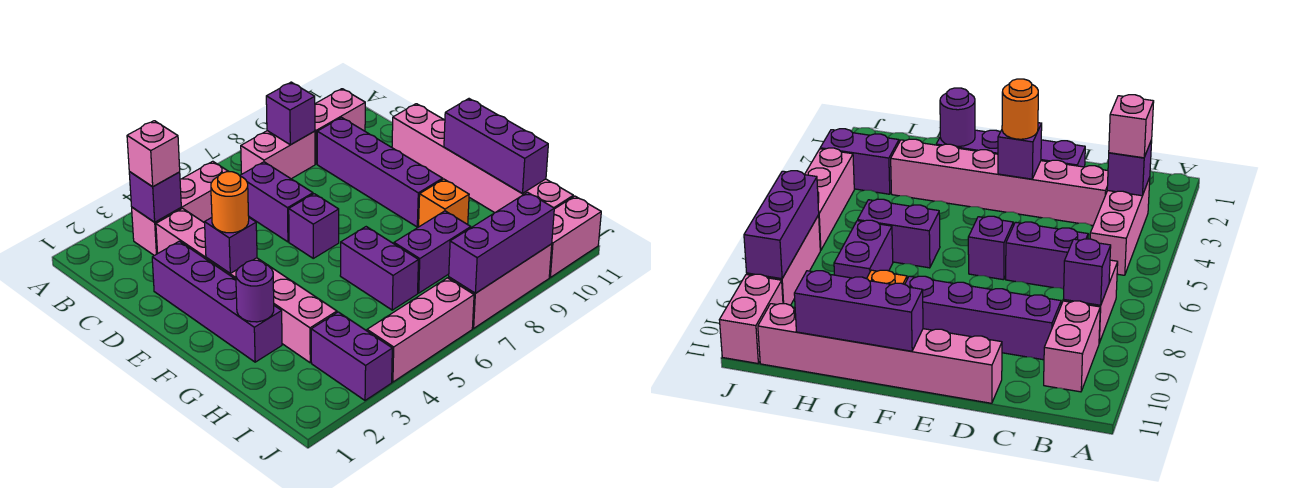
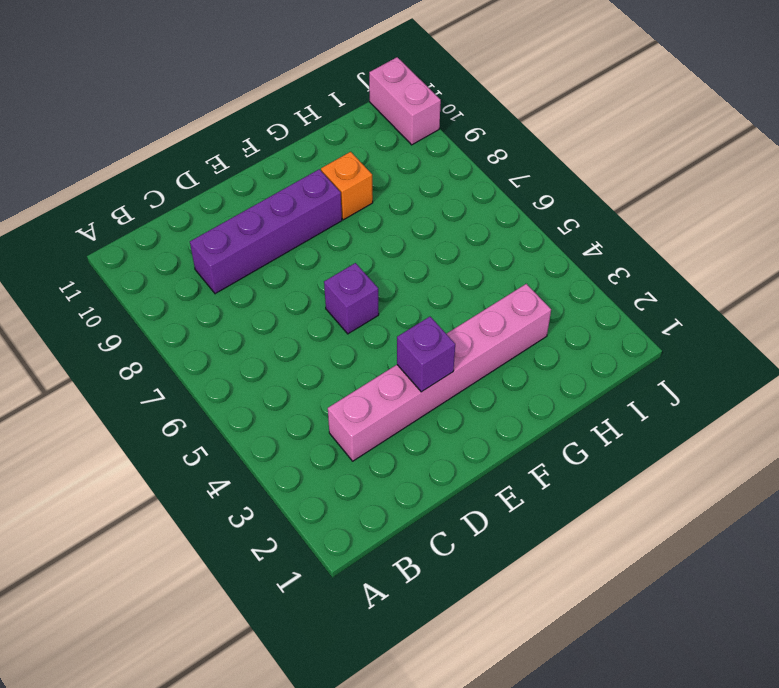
none -> pink brick B3:B5 level 1
none -> pink brick B7:B8 level 1
none -> pink brick B9:B10 level 1

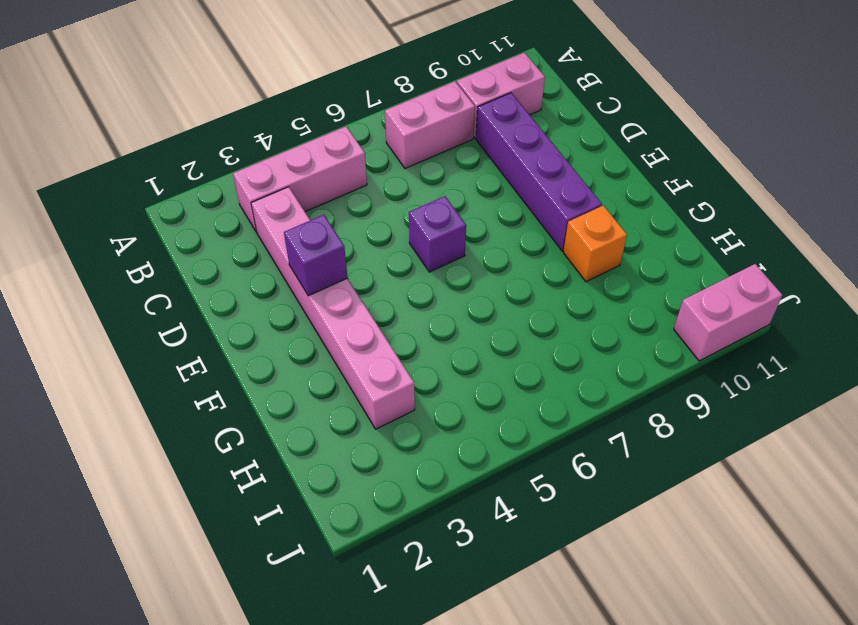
none -> purple brick C6:D6 level 1
none -> purple brick D2:G2 level 1
none -> pink brick D11:I11 level 1

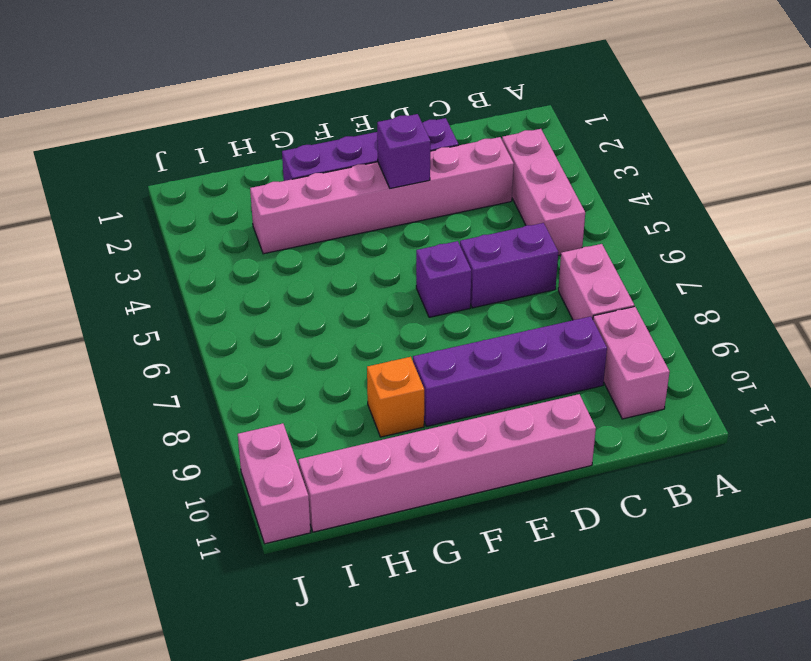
none -> purple brick G6:H6 level 1
none -> purple brick H7:H8 level 1
none -> purple brick I3:J3 level 1

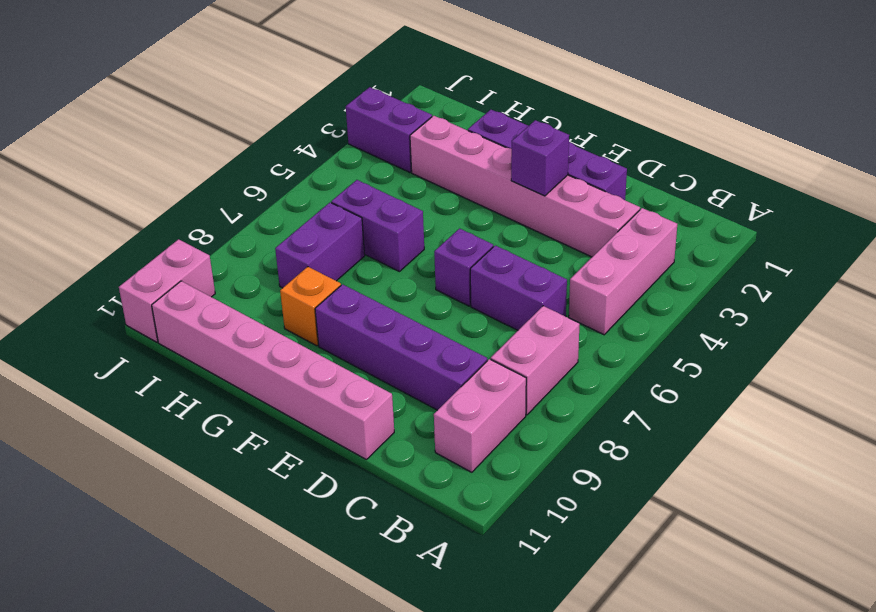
none -> pink brick J4:J6 level 1
none -> pink brick J7:J9 level 1
none -> purple brick B3 level 2

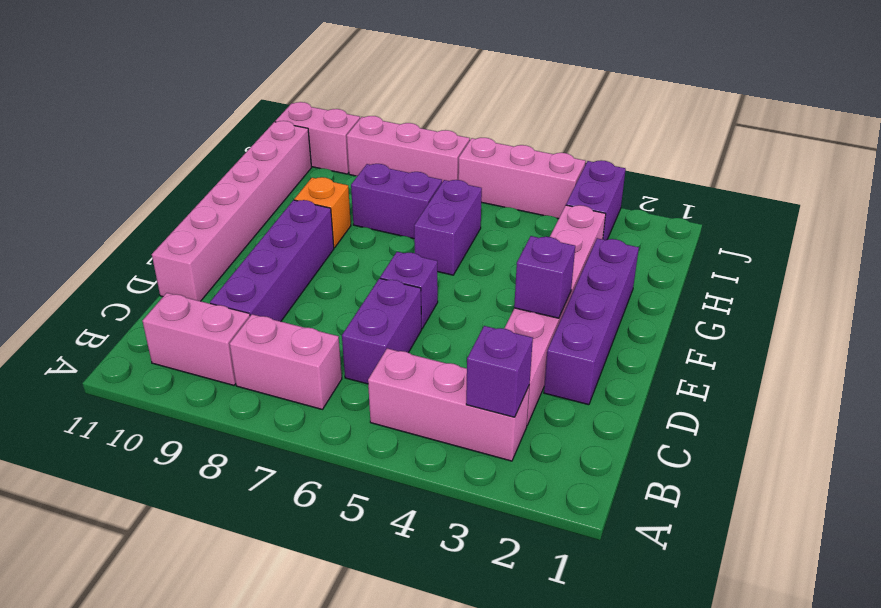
none -> purple brick B8 level 2
none -> purple brick F11:H11 level 2
none -> purple round brick G2 level 2

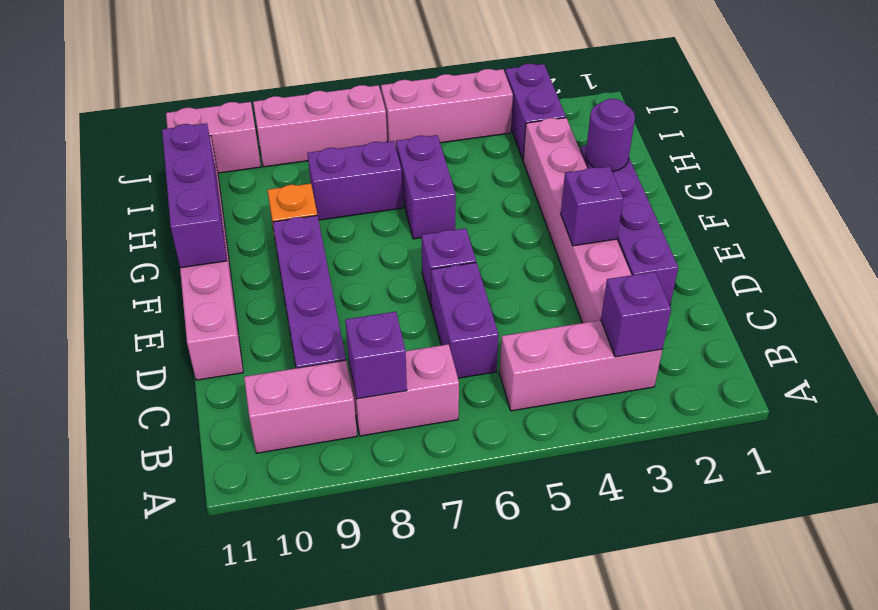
none -> purple brick J7:J9 level 2
none -> pink brick B3 level 3
none -> orange round brick E3 level 3

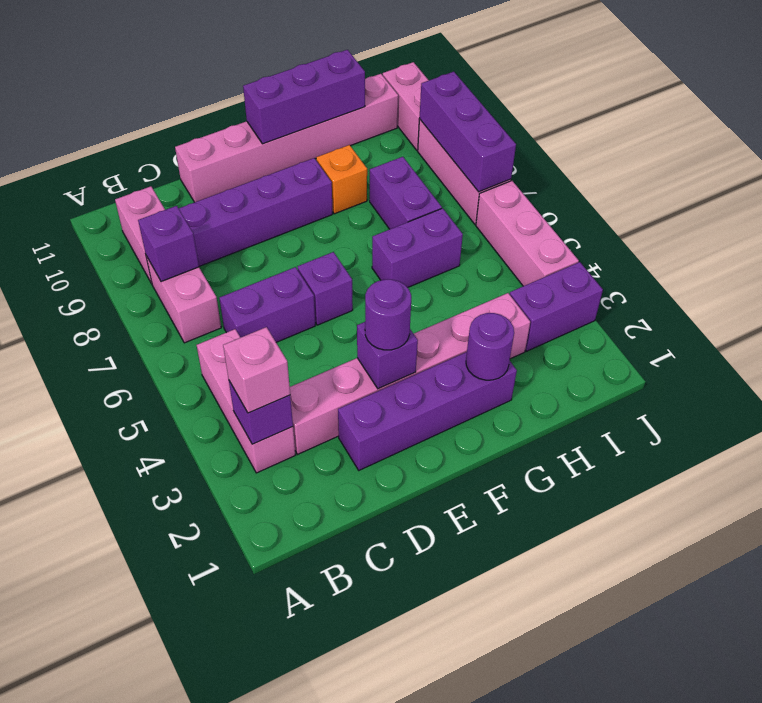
purple round brick E3 level 3 -> orange round brick E3 level 3

